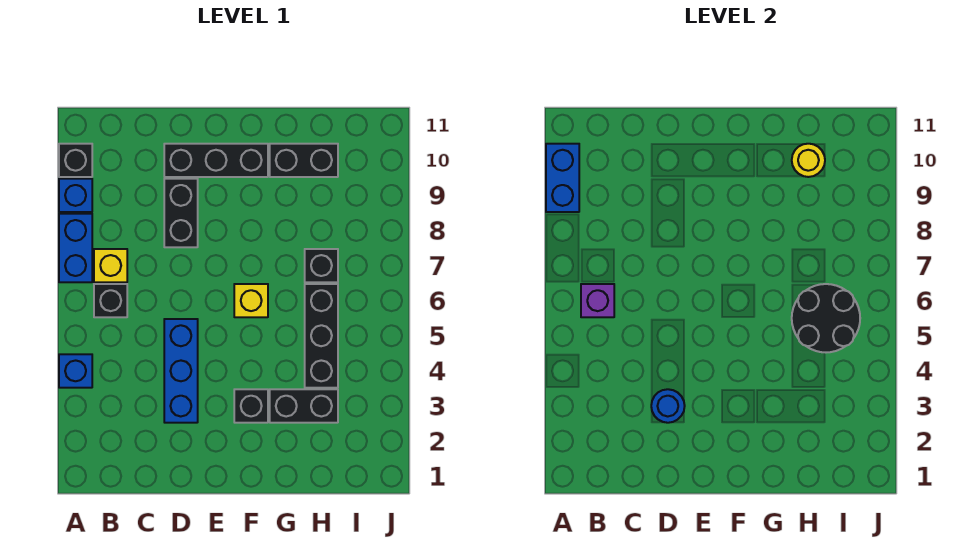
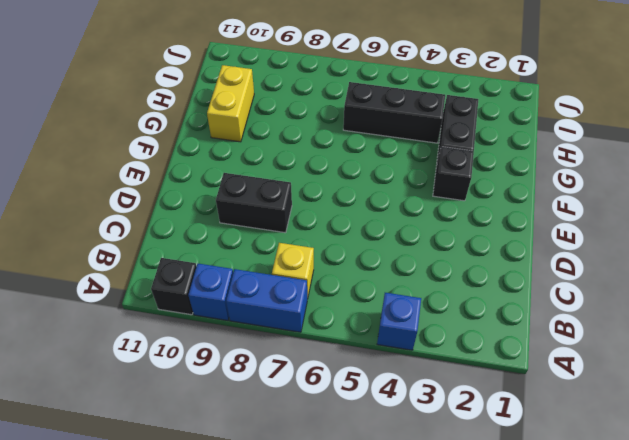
yellow brick G10:H10 level 1 -> black brick G10:H10 level 1
none -> black brick B6 level 1
none -> blue brick D3:D5 level 1
none -> black brick D10:F10 level 1

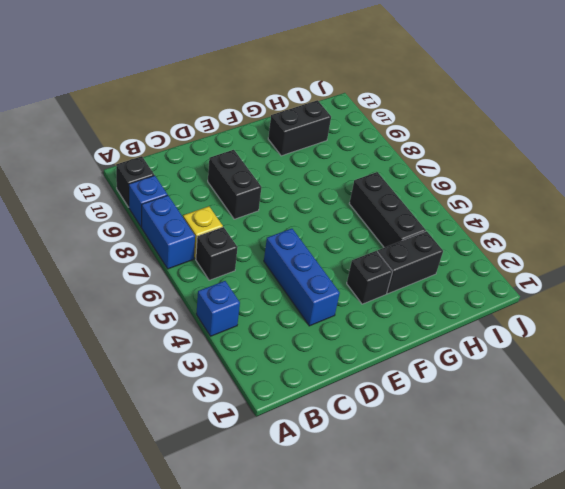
none -> black brick D10:F10 level 1
none -> yellow brick F6 level 1
none -> black brick H7 level 1

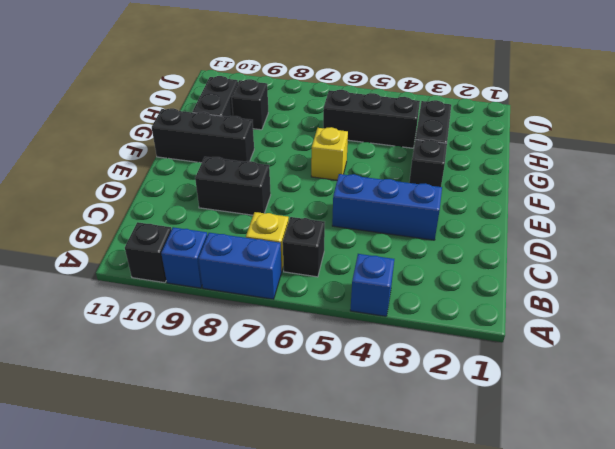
black brick F9:F11 level 1 -> black brick D10:F10 level 1
black brick H9 level 1 -> black brick H7 level 1
none -> blue brick A9:A10 level 2
none -> purple brick B6 level 2
none -> blue round brick D3 level 2

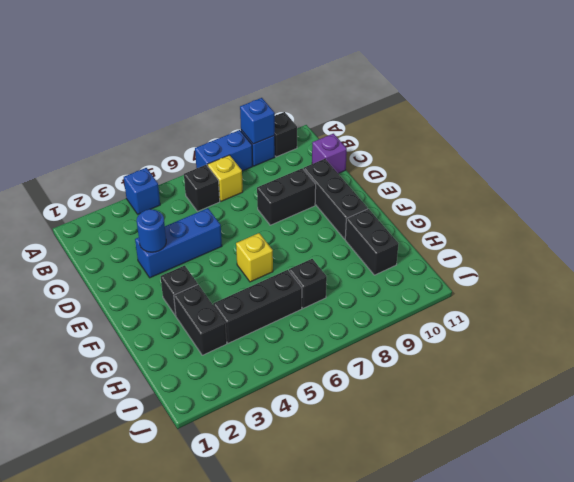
blue brick A9 level 2 -> blue brick A9:A10 level 2
purple brick C11 level 1 -> purple brick B6 level 2
none -> black round brick H5:I6 level 2
none -> yellow round brick H10 level 2

